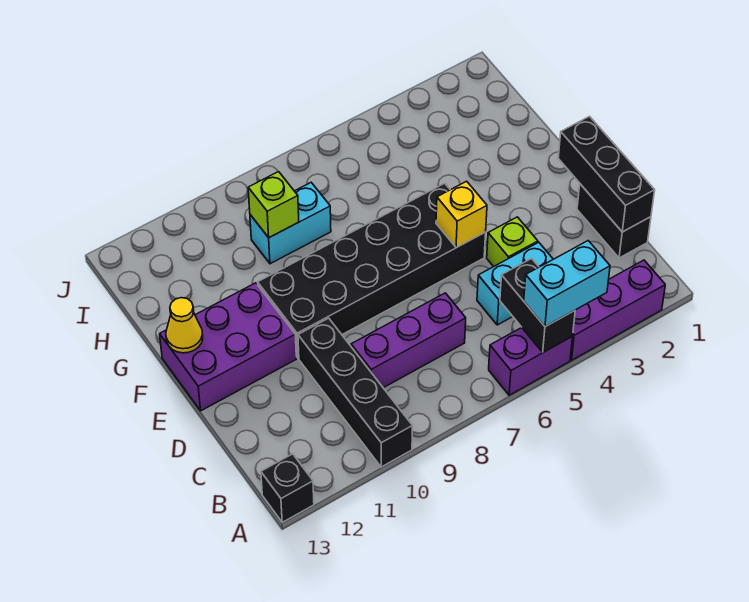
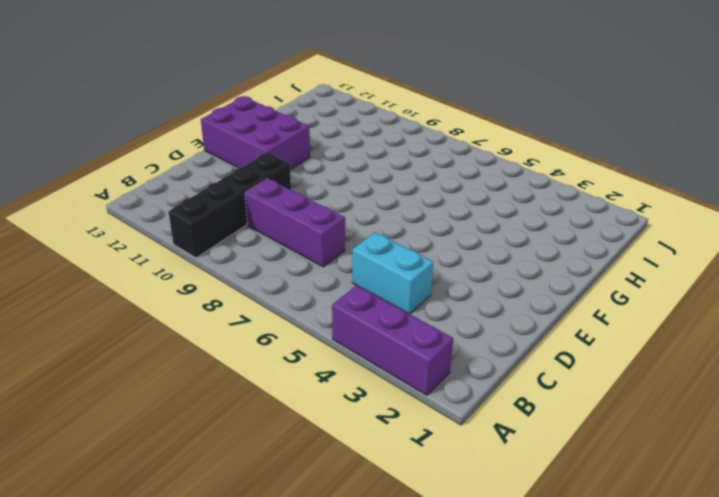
none -> purple brick A5:A6 level 1
none -> black brick A13 level 1
none -> black brick C1:D1 level 1

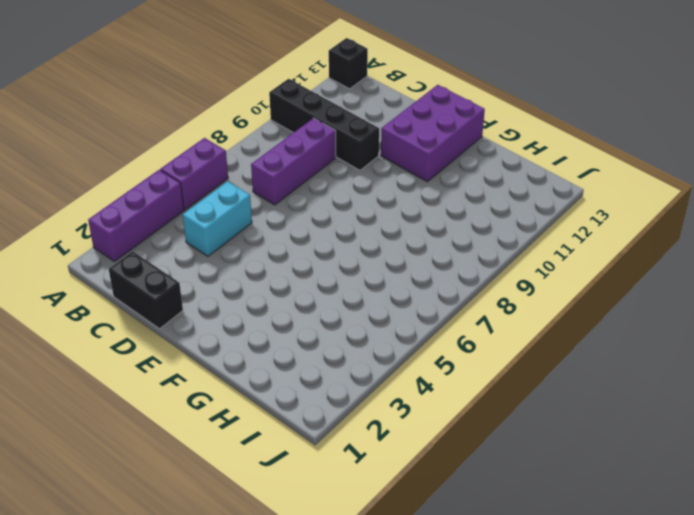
none -> lime brick D4 level 1
none -> black brick E5:F10 level 1
none -> cyan brick H8:H9 level 1

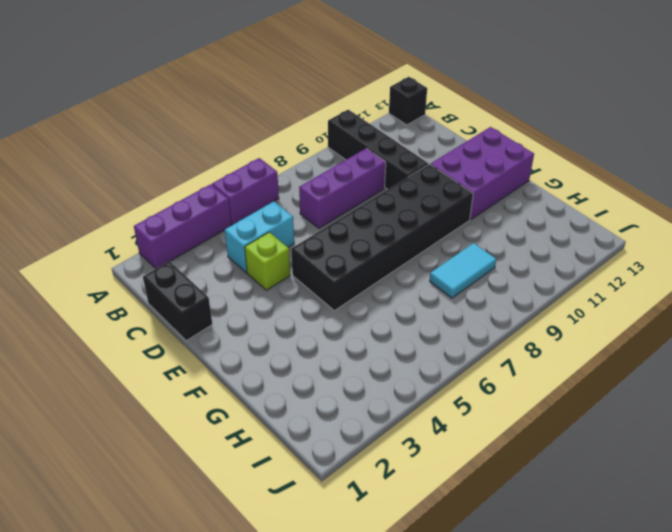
cyan tile H8:H9 level 1 -> cyan brick H8:H9 level 1
none -> black brick A5:B5 level 2
none -> black brick C1:E1 level 2
none -> yellow brick E5 level 2

